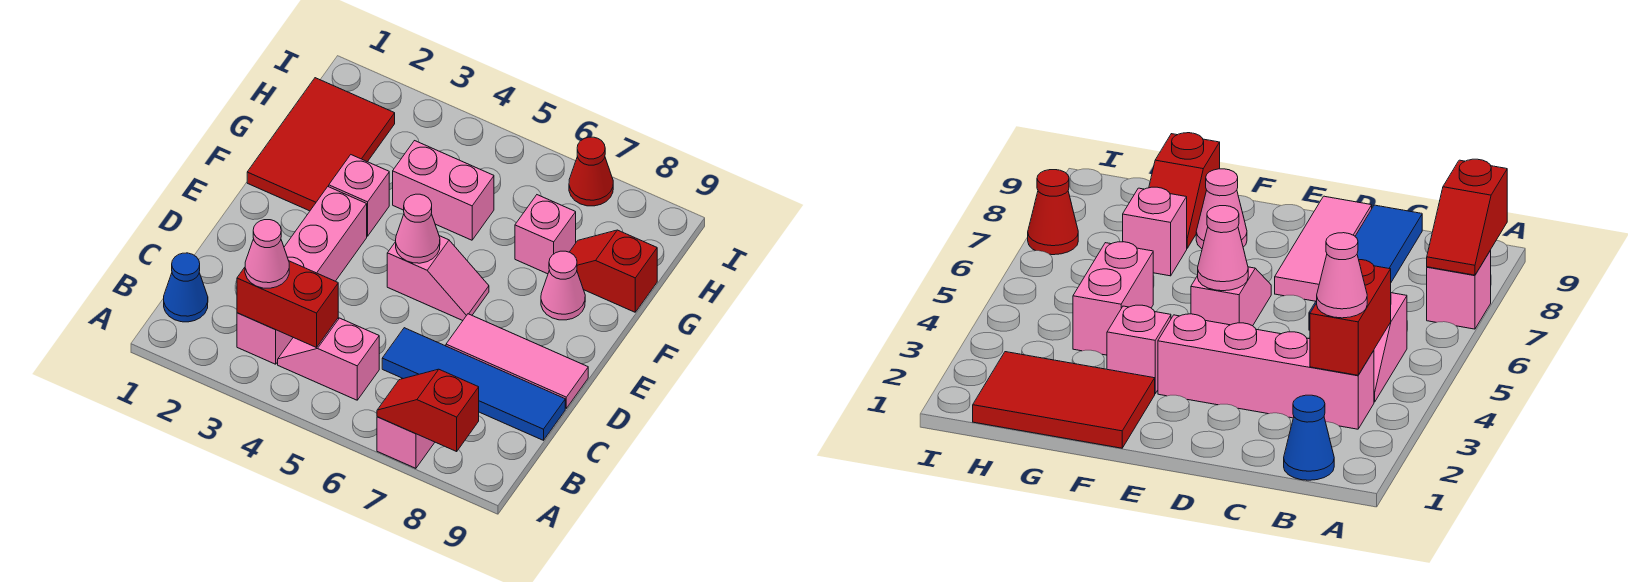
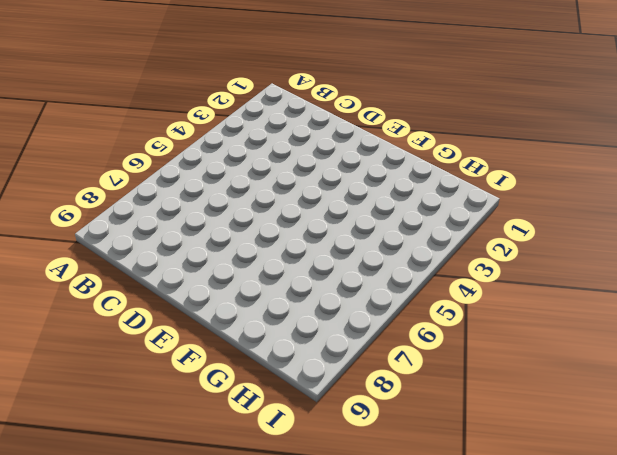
none -> pink brick A7 level 1
none -> blue cone B1 level 1
none -> pink brick B3:E3 level 1

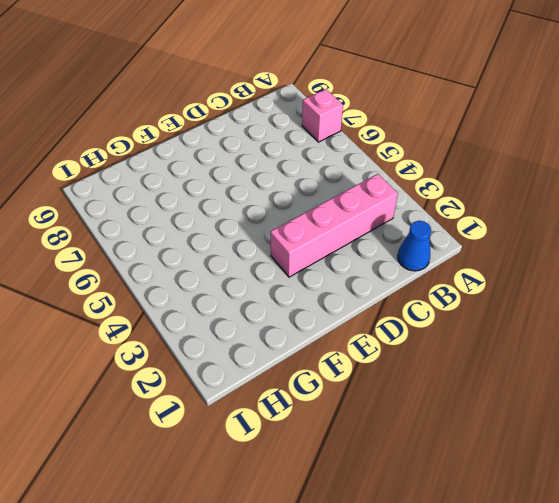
none -> pink slope B4:B5 level 1 top 5
none -> blue tile C6:C9 level 1
none -> pink tile D7:D9 level 1

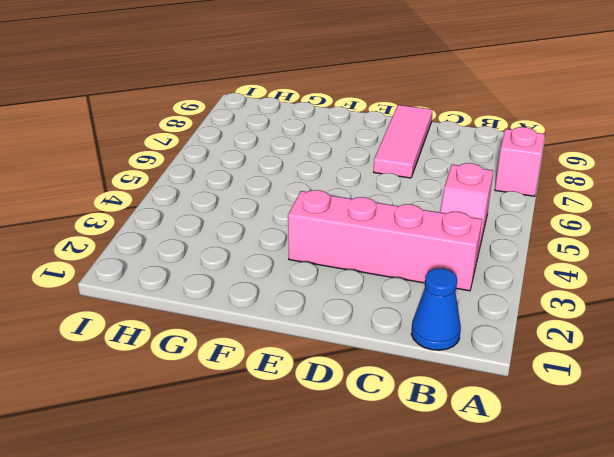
none -> blue tile C6:C9 level 1
none -> pink slope E5:E6 level 1 top 5
none -> red tile F1:H2 level 1

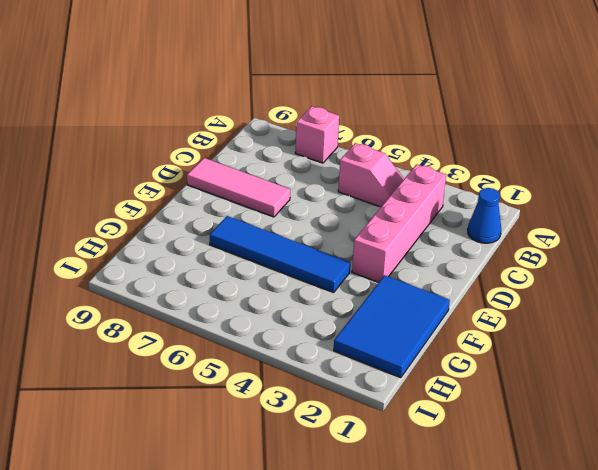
blue tile F1:H2 level 1 -> red tile F1:H2 level 1
blue tile F4:F7 level 1 -> blue tile C6:C9 level 1
none -> pink slope E5:E6 level 1 top 5
none -> pink brick F3 level 1
none -> pink cone F8 level 1

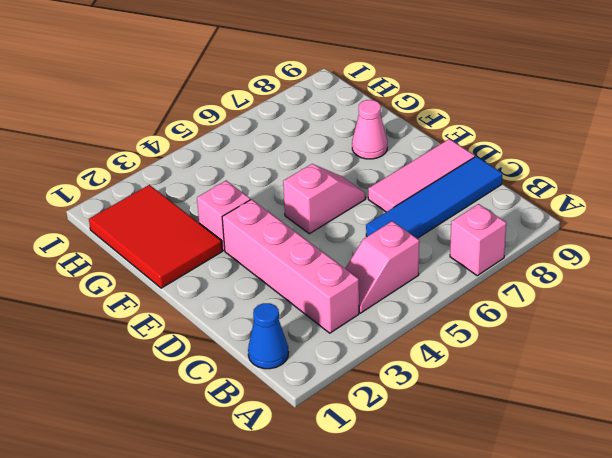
none -> pink brick G4:G5 level 1
none -> pink brick G7 level 1
none -> red slope G8:G9 level 1 top 9

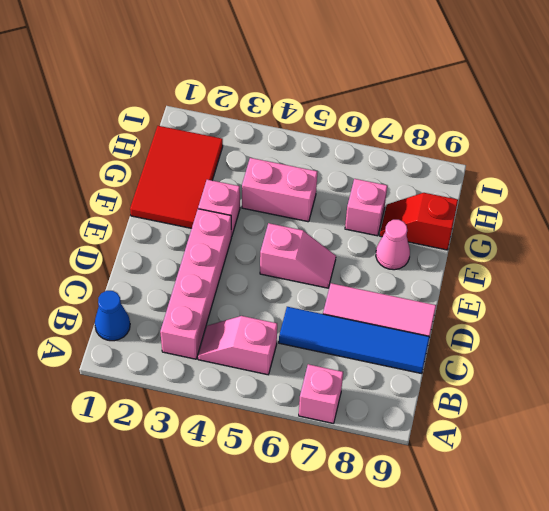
none -> red cone I7 level 1
none -> red slope A7:A8 level 2 top 8
none -> red brick B3:B4 level 2

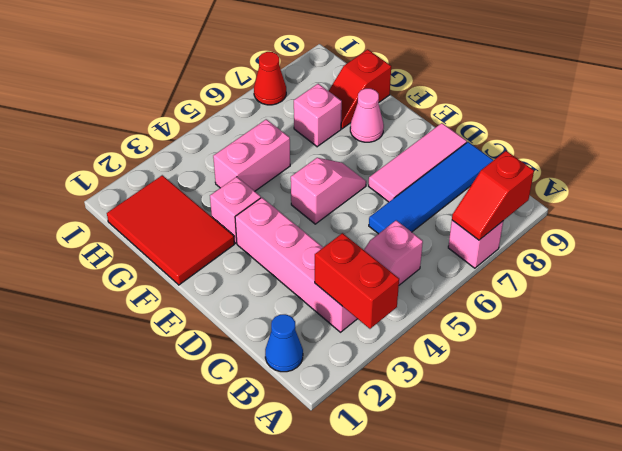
red brick A3:B3 level 2 -> red brick B3:B4 level 2
none -> pink cone E5 level 2
none -> pink cone B3 level 3

